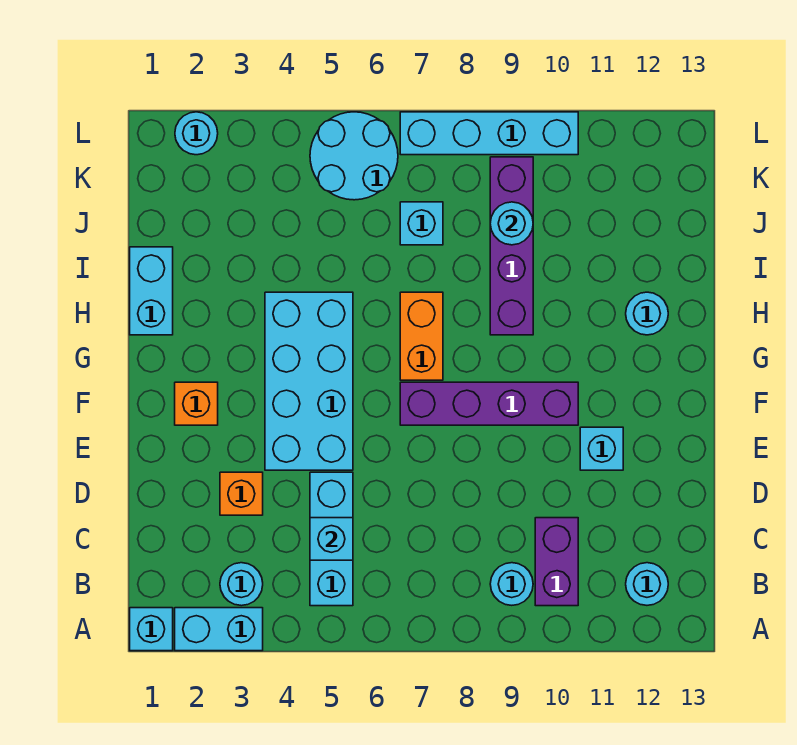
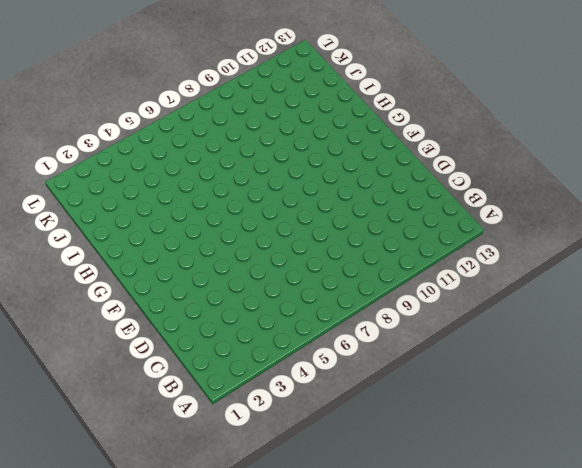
none -> cyan brick A1 level 1
none -> cyan brick A2:A3 level 1
none -> cyan round brick B3 level 1

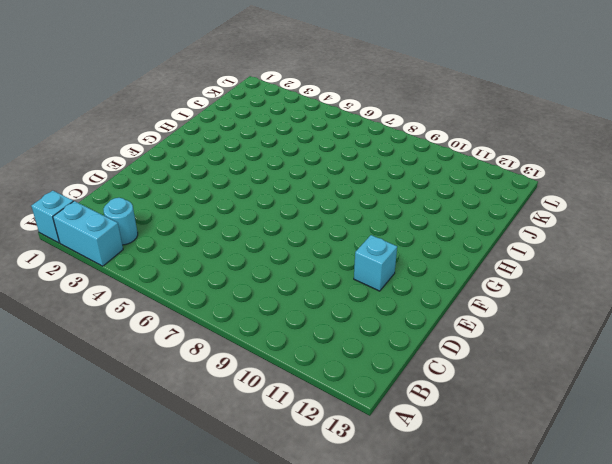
none -> cyan brick B5:D5 level 1
none -> cyan round brick B9 level 1
none -> purple brick B10:C10 level 1

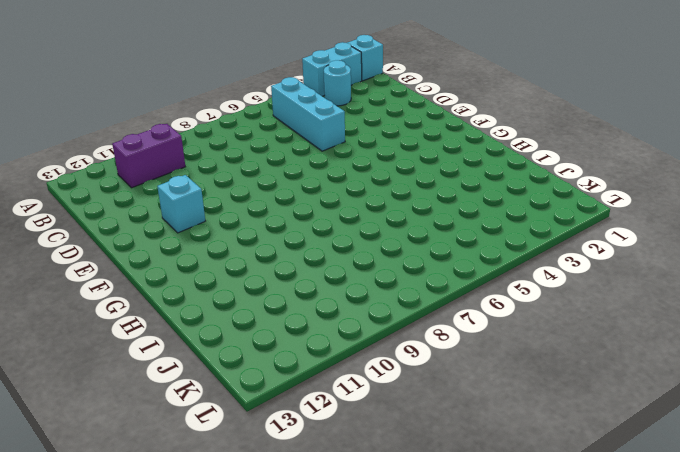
purple brick B10:B11 level 1 -> purple brick B10:C10 level 1
none -> cyan round brick B9 level 1
none -> cyan round brick B12 level 1
none -> orange brick D3 level 1

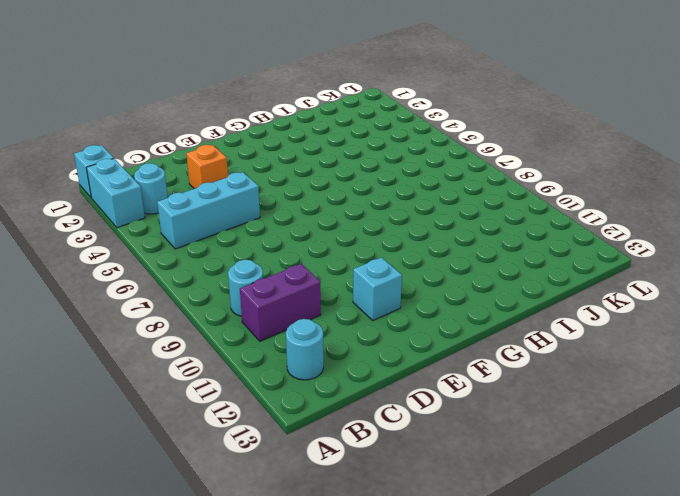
none -> cyan brick E4:H5 level 1
none -> orange brick F2 level 1
none -> purple brick F7:F10 level 1

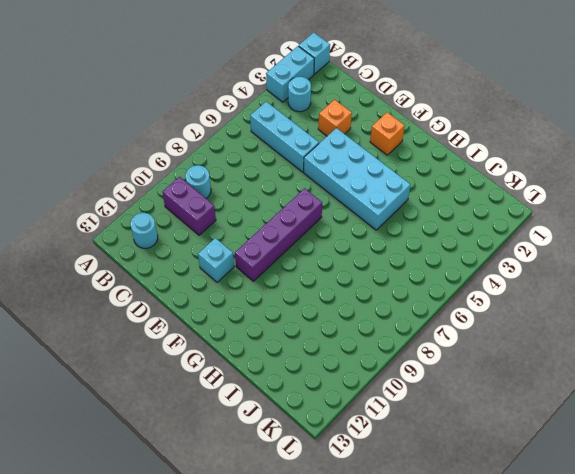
none -> orange brick G7:H7 level 1
none -> cyan brick H1:I1 level 1
none -> purple brick H9:K9 level 1

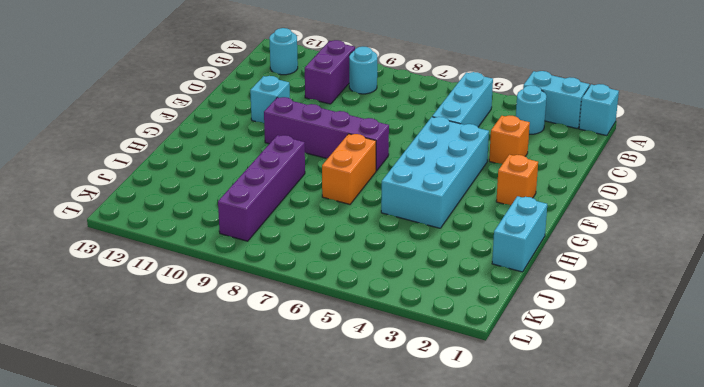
none -> cyan round brick H12 level 1
none -> cyan brick J7 level 1
none -> cyan round brick K5:L6 level 1

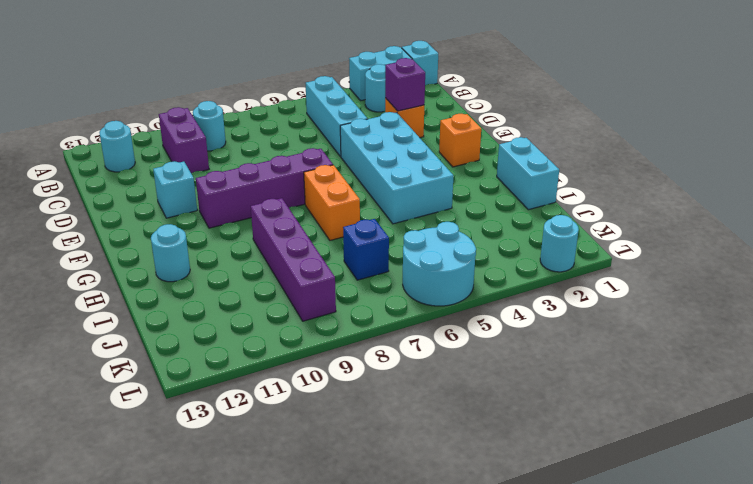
purple brick D3 level 2 -> none
blue brick J7 level 1 -> cyan brick J7 level 1
none -> cyan brick L7:L10 level 1
none -> cyan brick C5 level 2
none -> cyan round brick J9 level 2

